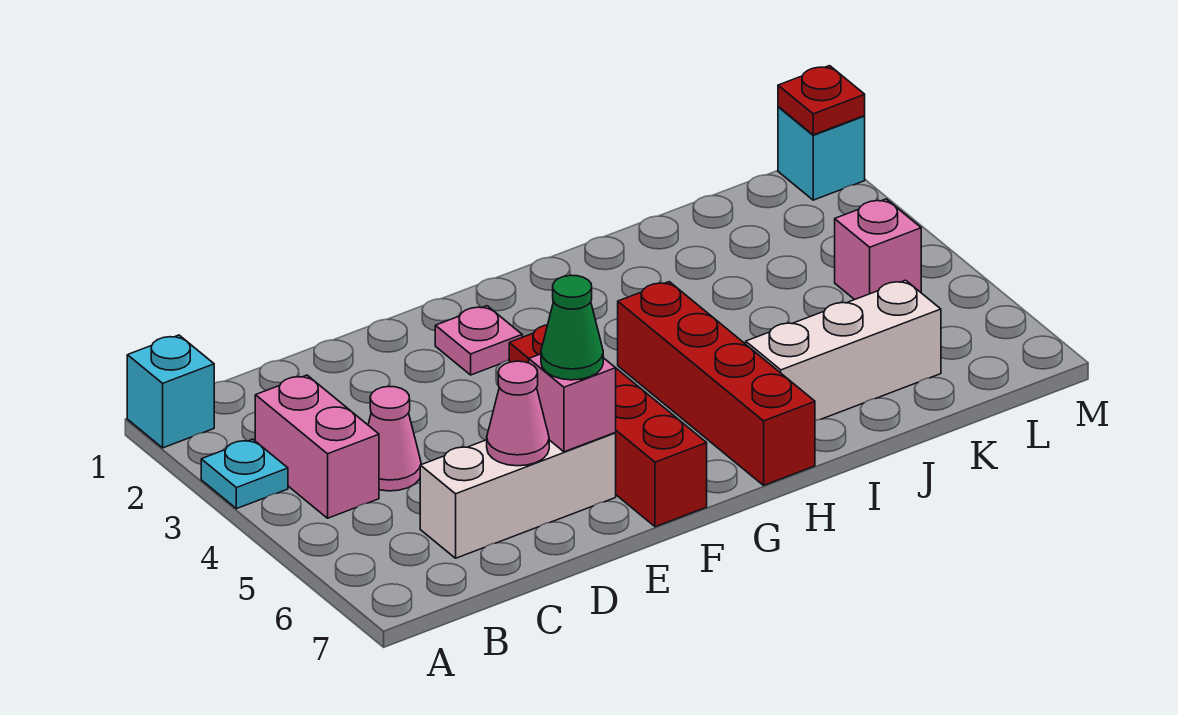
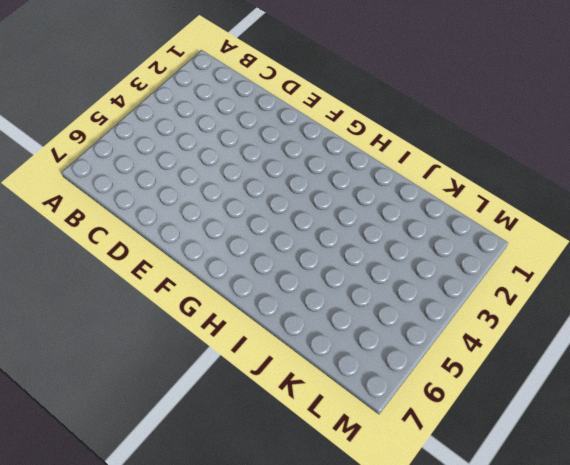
none -> cyan brick A1 level 1
none -> cyan plate A3 level 1
none -> pink brick B3:B4 level 1

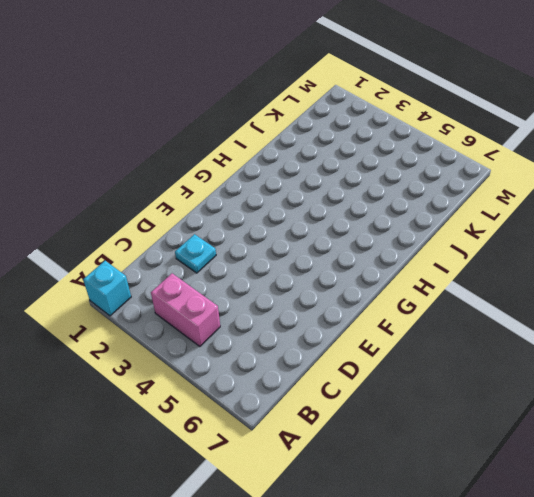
cyan plate D2 level 1 -> cyan plate A3 level 1
none -> pink cone C4 level 1
none -> white brick C6:E6 level 1
none -> pink plate F2 level 1

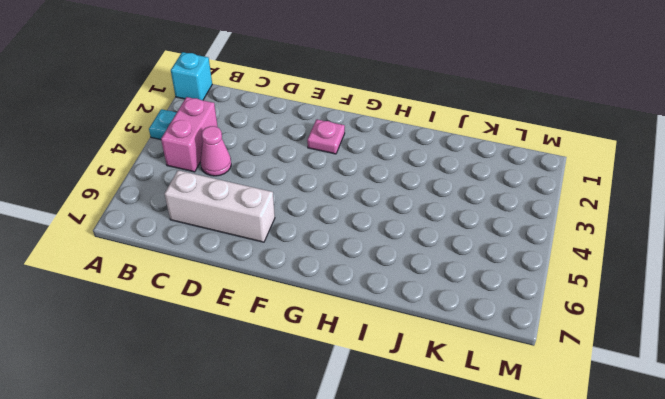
none -> red brick F4:F7 level 1
none -> red brick H4:H7 level 1
none -> white brick I6:K6 level 1

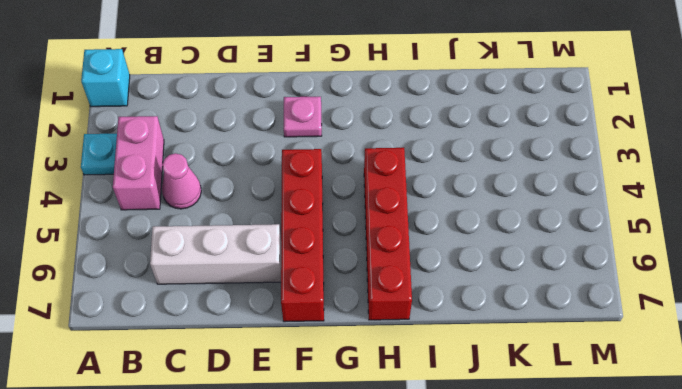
none -> white brick I6:K6 level 1
none -> pink brick L4 level 1
none -> cyan brick M1 level 1

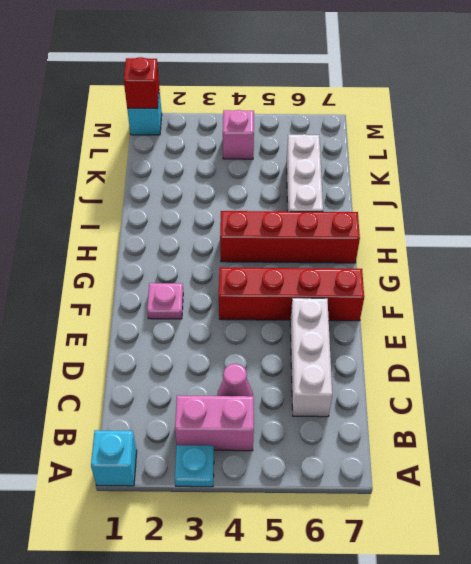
red brick M1 level 2 -> red plate M1 level 2
none -> pink cone D6 level 2
none -> pink brick E6 level 2
none -> green cone E6 level 3

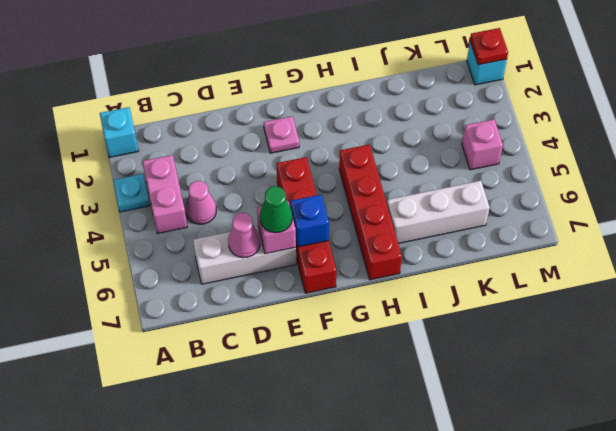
blue brick F6 level 2 -> none

